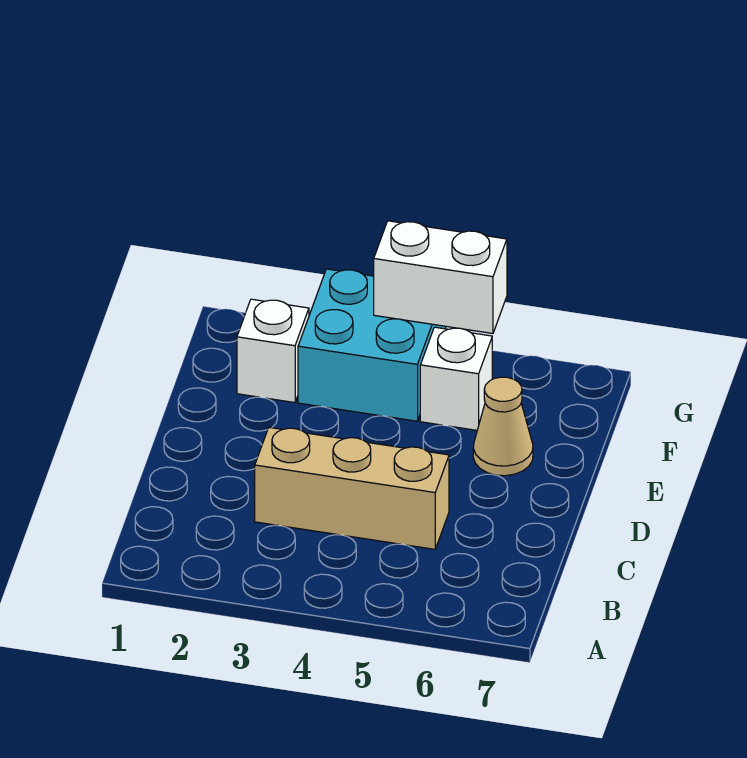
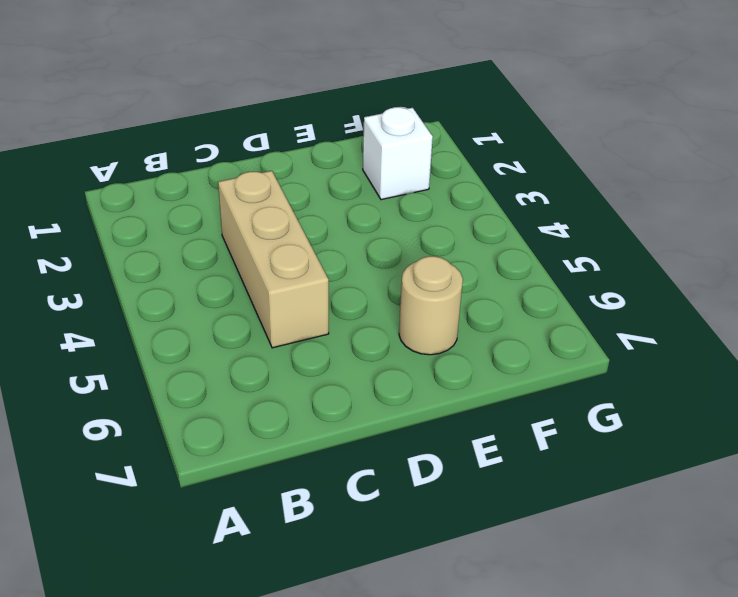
tan round brick E6 level 1 -> tan cone E6 level 1
none -> cyan brick F3:G4 level 1
none -> white brick F5 level 1

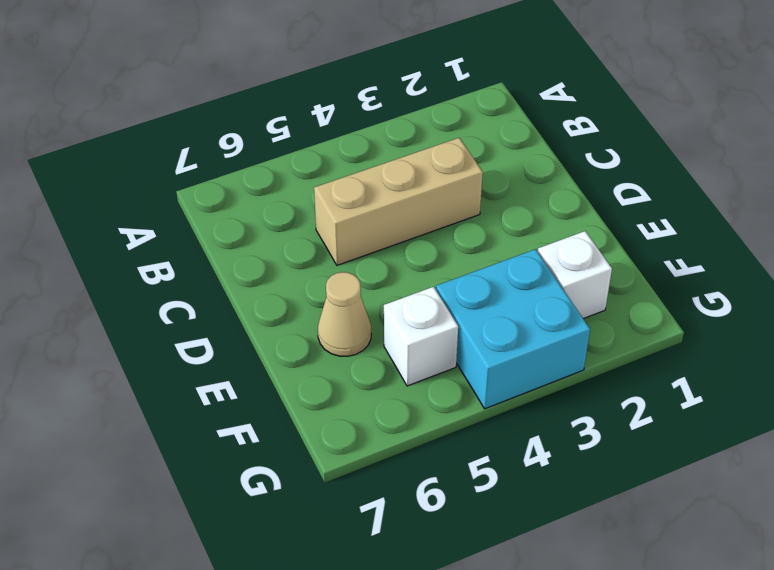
none -> white brick G4:G5 level 2

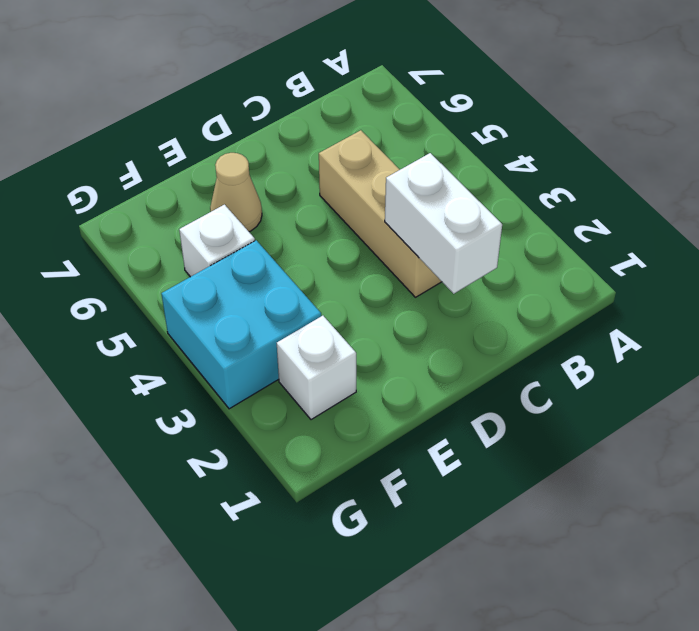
white brick C2:C3 level 2 -> white brick G4:G5 level 2

